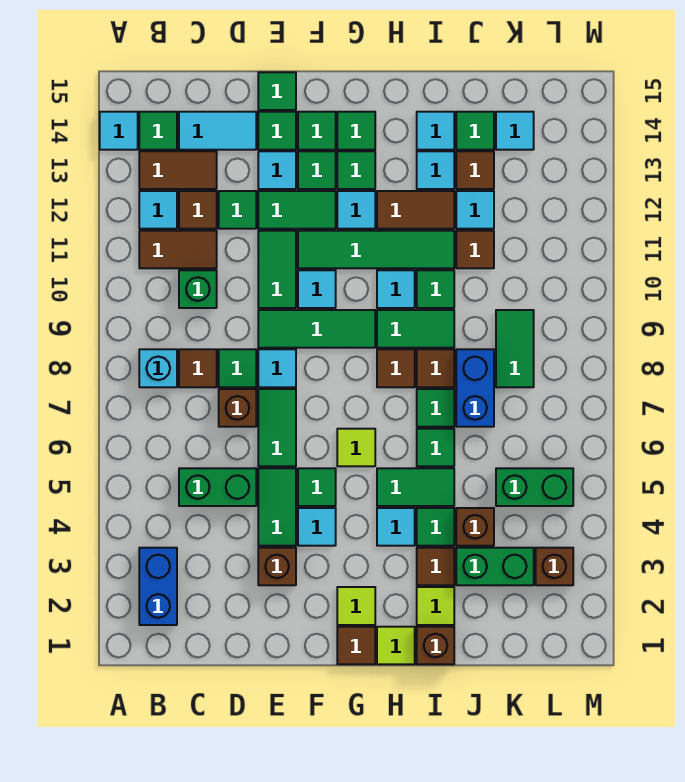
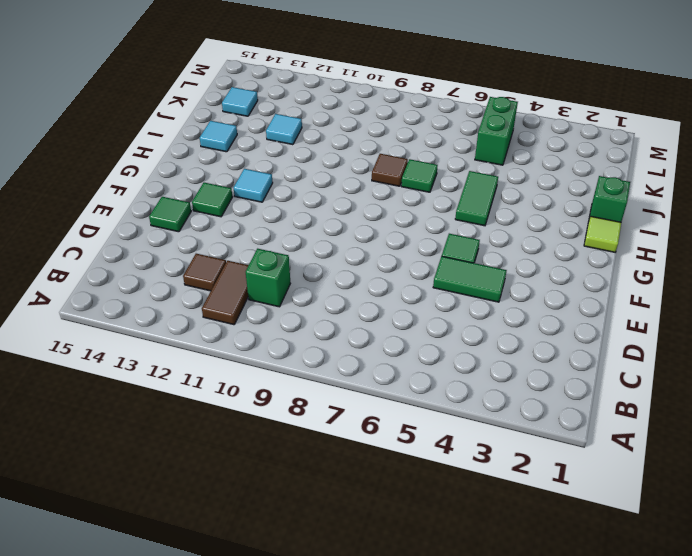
green brick I1 level 1 -> brown brick I1 level 1
none -> cyan tile A14 level 1
none -> blue brick B2:B3 level 1
none -> cyan brick B8 level 1
none -> cyan tile B12 level 1

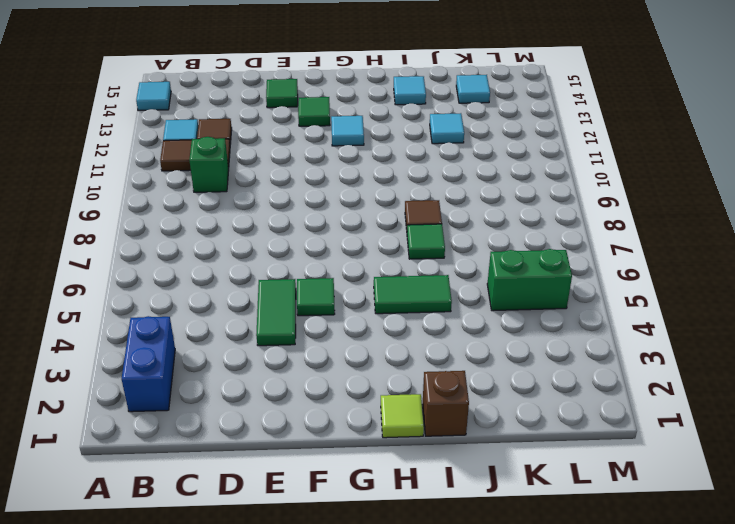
none -> cyan brick B8 level 1
none -> brown tile B13:C13 level 1
none -> green tile B14 level 1
none -> green brick C5:D5 level 1

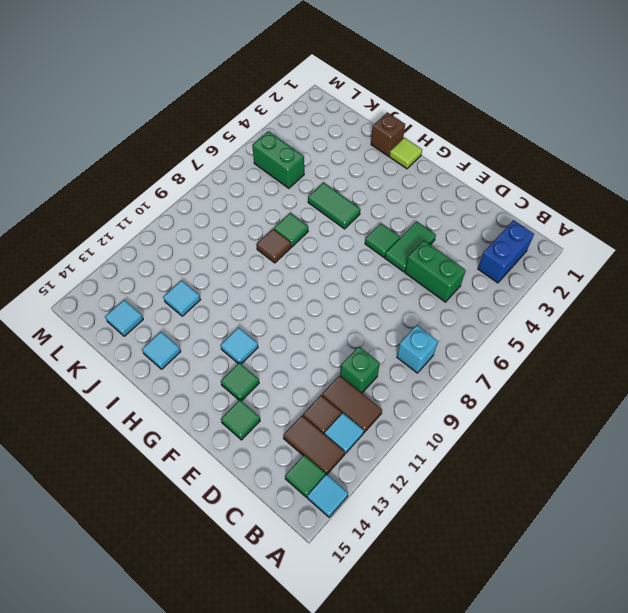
none -> brown tile C8 level 1
none -> cyan tile C14:D14 level 1
none -> brown brick D7 level 1
none -> green tile D8 level 1

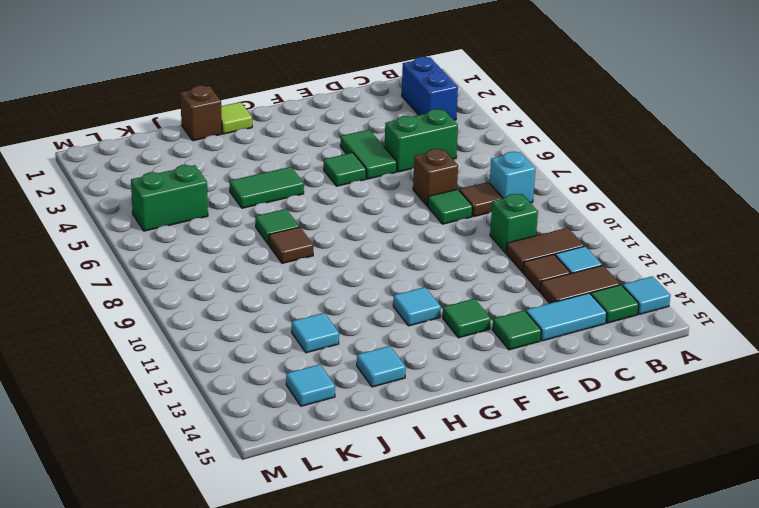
none -> green tile D12 level 1
none -> brown brick E3 level 1
none -> green tile E6:E7 level 1
none -> cyan tile E8 level 1

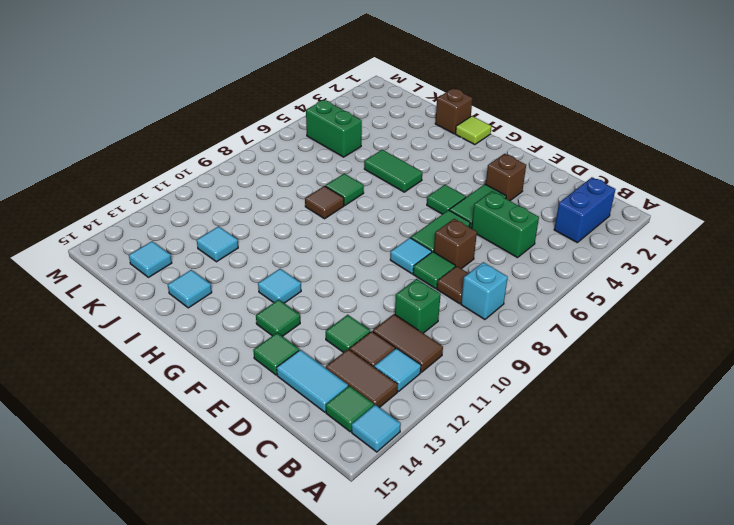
none -> green tile E9:G9 level 1
none -> green tile E10:E11 level 1
none -> green tile E12:F12 level 1
none -> cyan tile E13 level 1

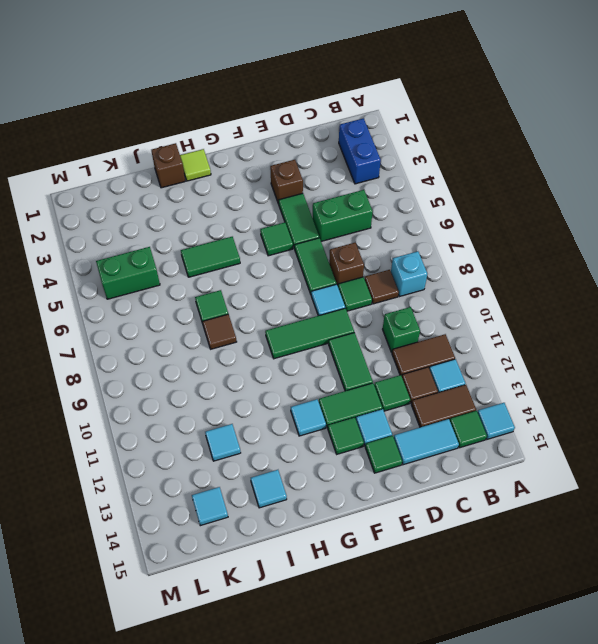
none -> green tile E15 level 1
none -> cyan tile F4 level 1
none -> cyan tile F10 level 1
none -> green tile F11:I11 level 1

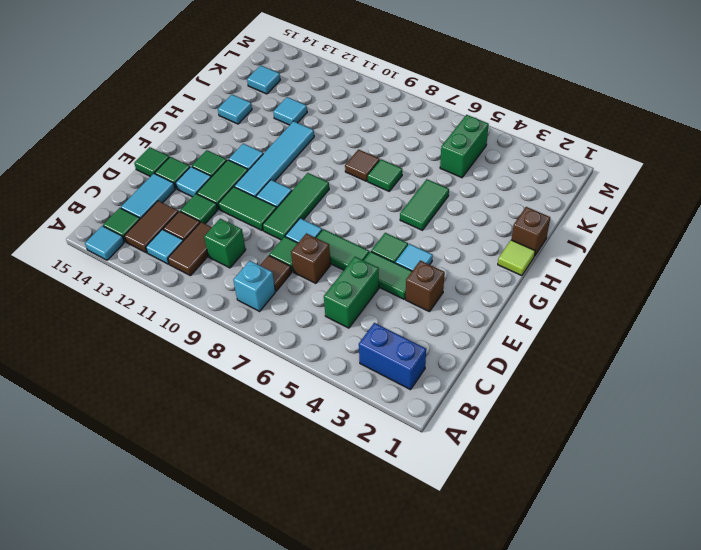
cyan tile F11:I11 level 1 -> green tile F11:I11 level 1
none -> green tile F14 level 1
none -> brown tile G1 level 1
none -> lime tile G2 level 1
none -> lime tile G6 level 1

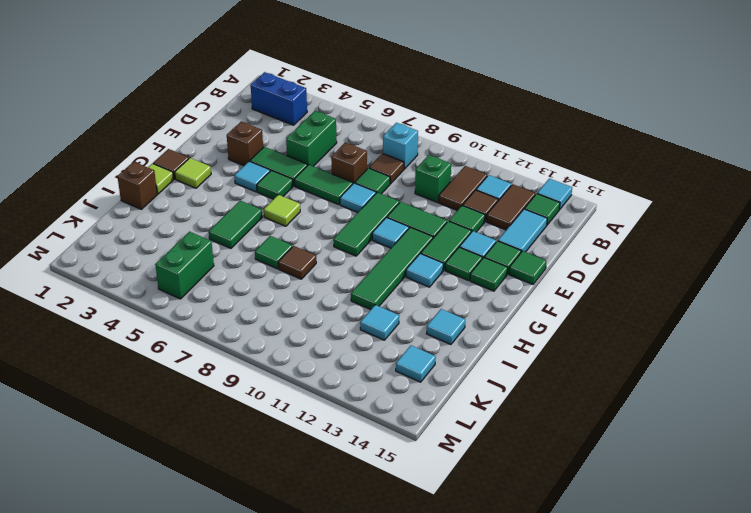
none -> green tile G13 level 1
none -> green tile G14 level 1
none -> cyan tile H4 level 1
none -> brown tile H8 level 1

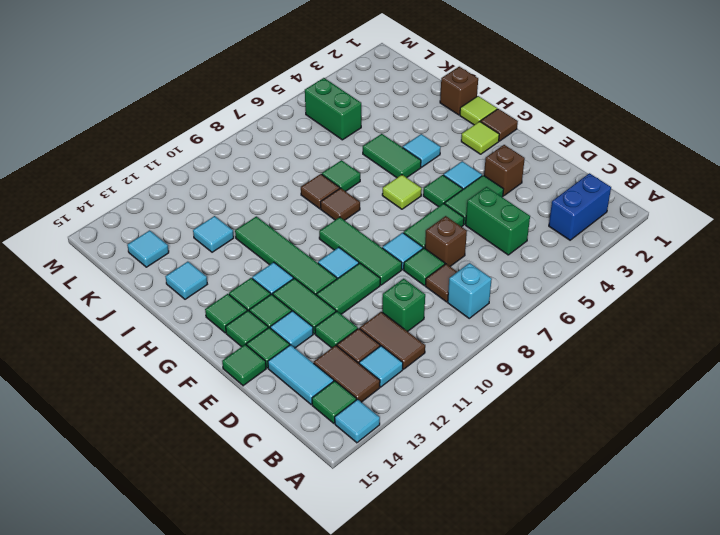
none -> green tile H9:I9 level 1
none -> cyan tile H10 level 1
none -> brown tile H12:I12 level 1
none -> lime tile I2 level 1

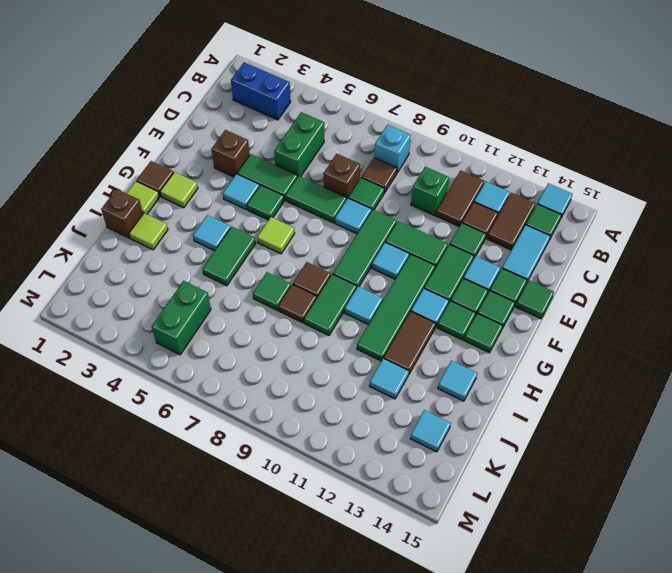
none -> brown tile I3 level 1
none -> green tile I4 level 1
none -> green tile I6 level 1
none -> green tile I10 level 1

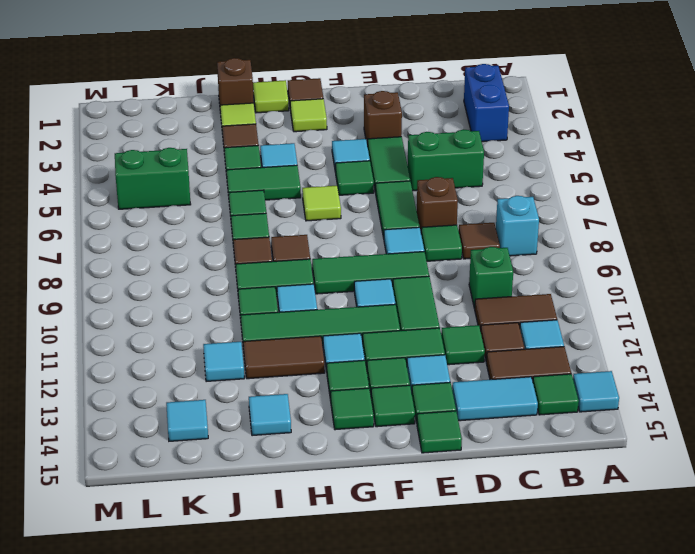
none -> cyan tile I13 level 1
none -> green brick J3:K3 level 1
none -> brown brick J4 level 1
none -> blue brick J7:J8 level 1

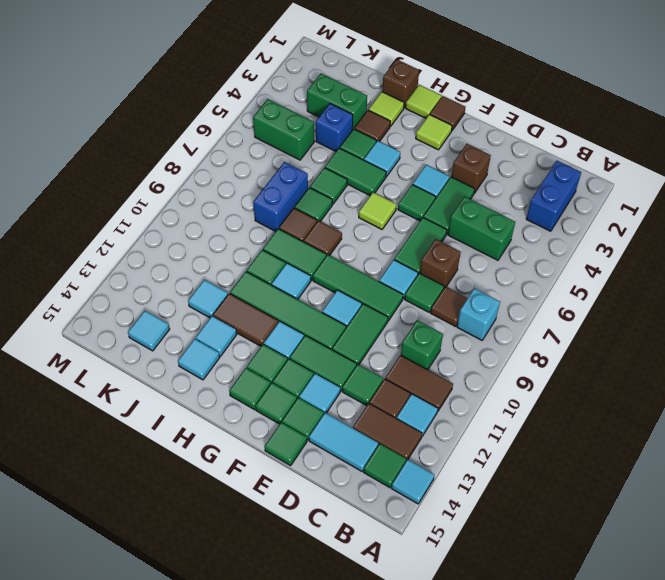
blue brick J4 level 1 -> brown brick J4 level 1
none -> brown tile J11 level 1
none -> brown tile J13 level 1
none -> green tile J14 level 1
none -> green tile K8:K9 level 1

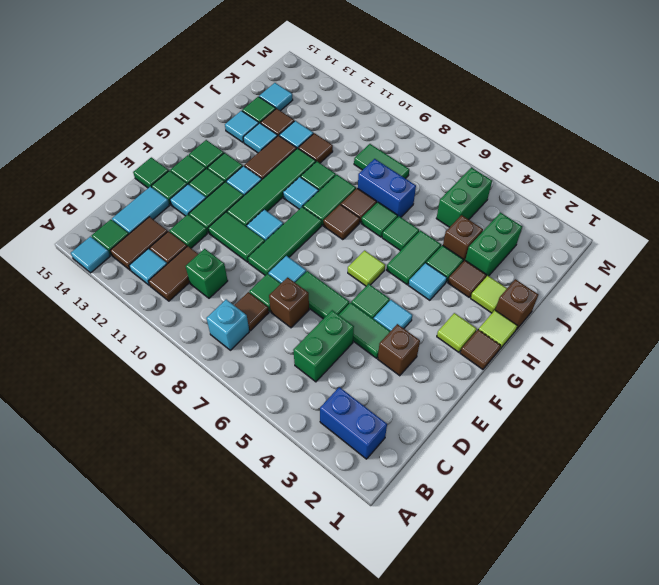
none -> brown brick L3 level 1

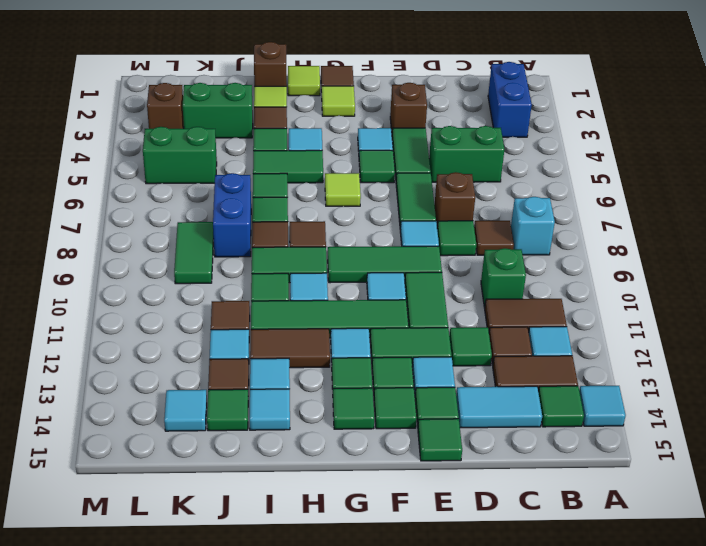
none -> brown brick J4 level 1

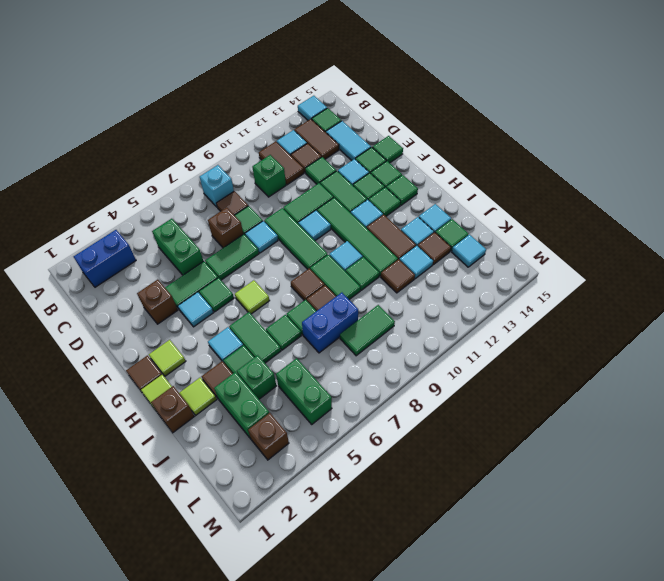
green brick J4 level 1 -> brown brick J4 level 1

